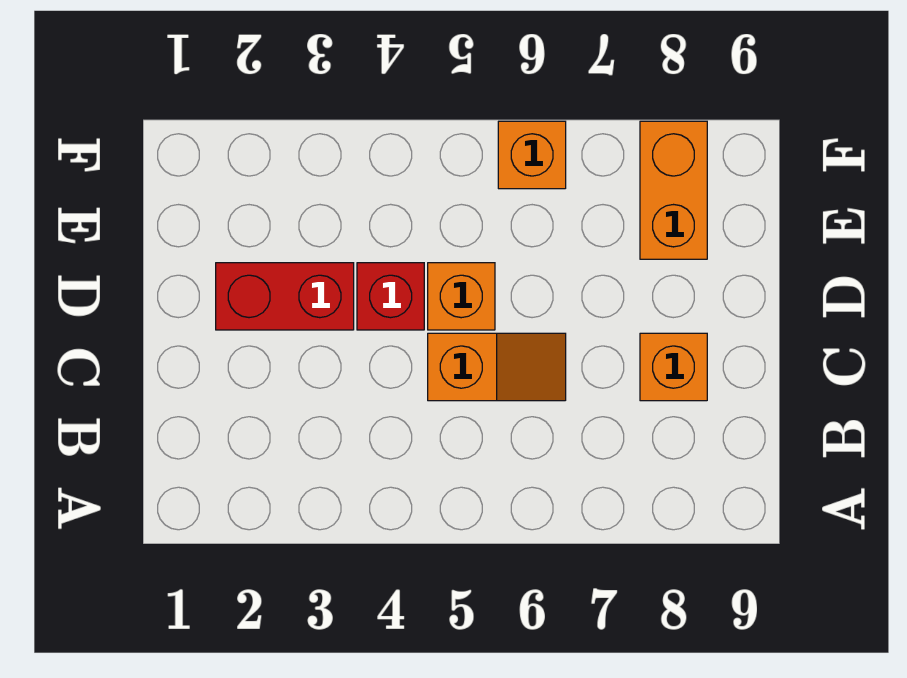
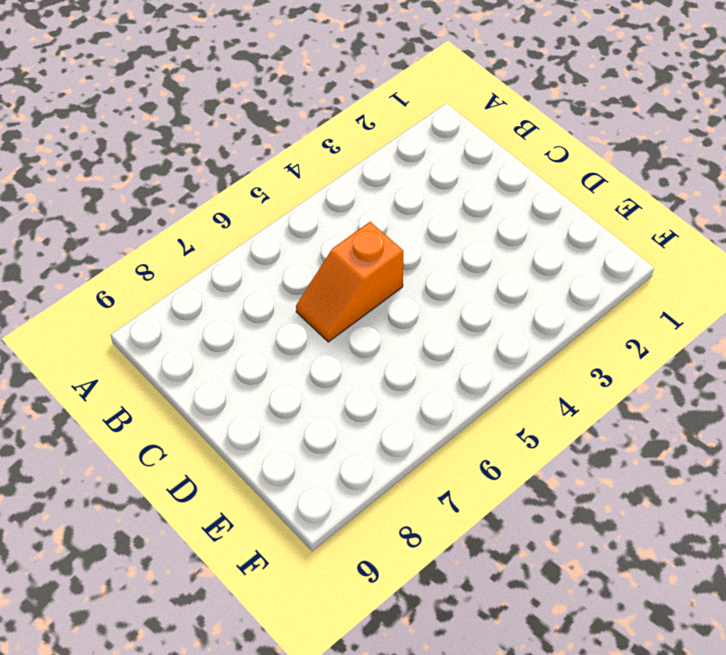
none -> orange brick C8 level 1
none -> red brick D2:D3 level 1

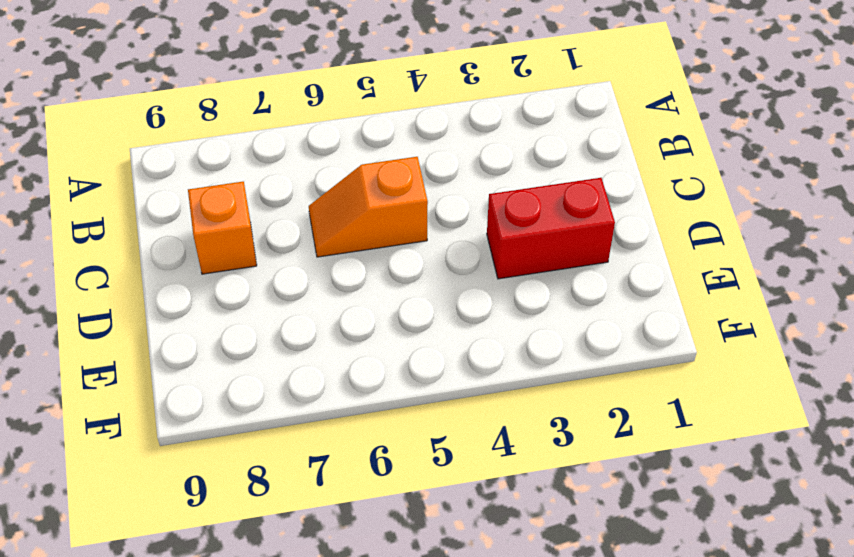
none -> red brick D4 level 1
none -> orange brick D5 level 1

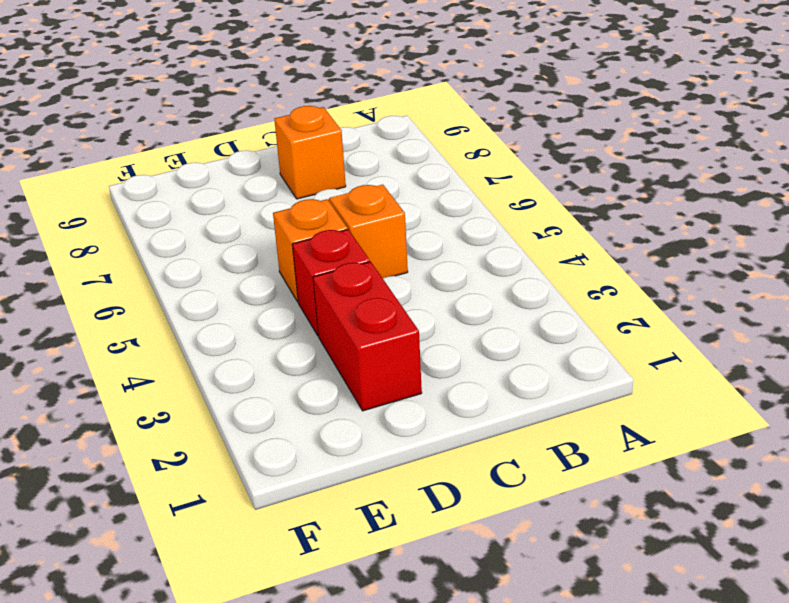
none -> orange brick E8:F8 level 1
none -> orange brick F6 level 1

